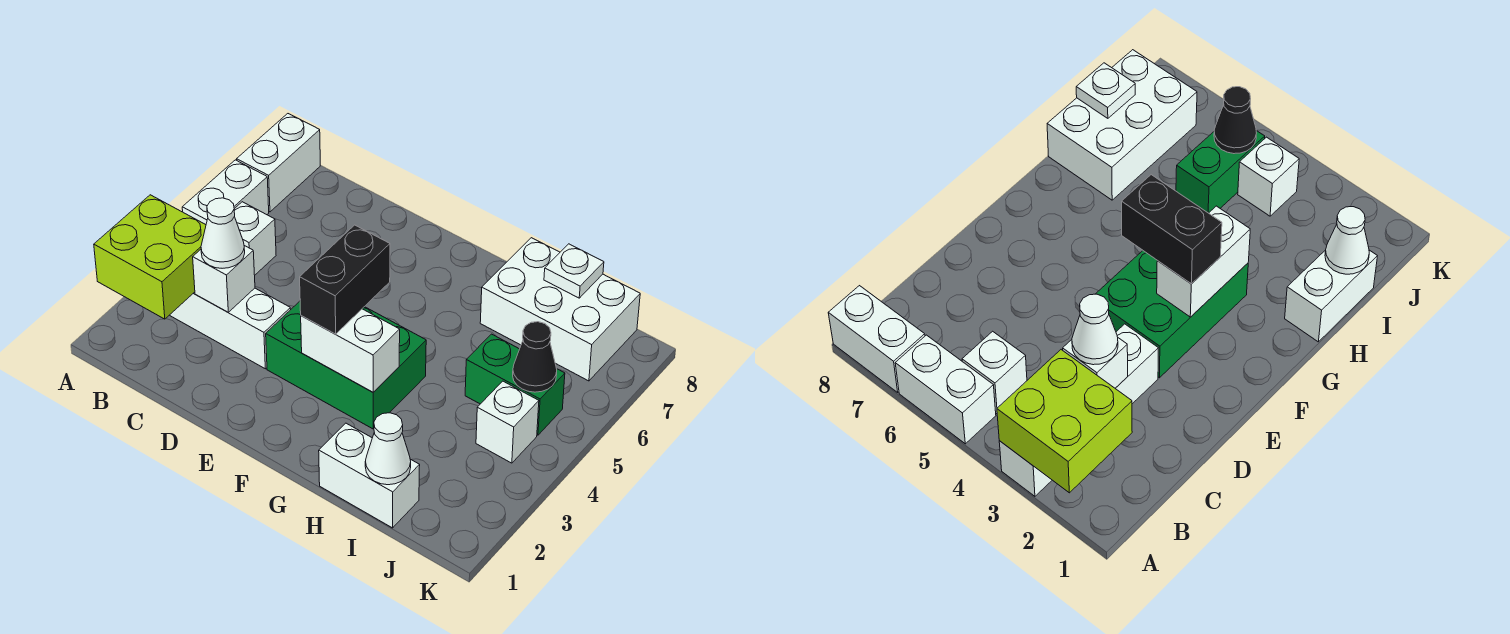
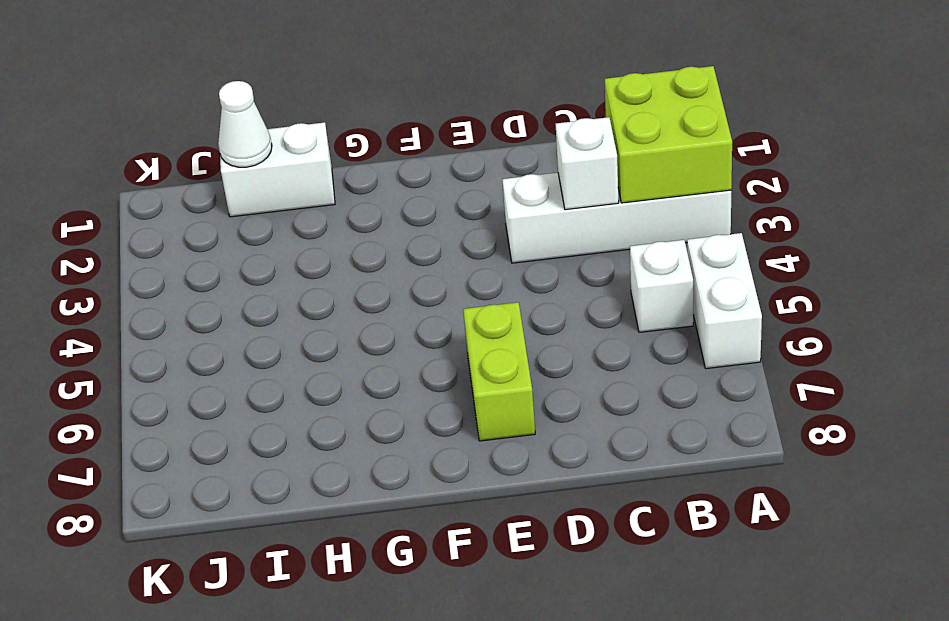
lime brick E6:E7 level 1 -> none
none -> white brick A7:A8 level 1
none -> green brick E3:G4 level 1
none -> white brick H7:J8 level 1

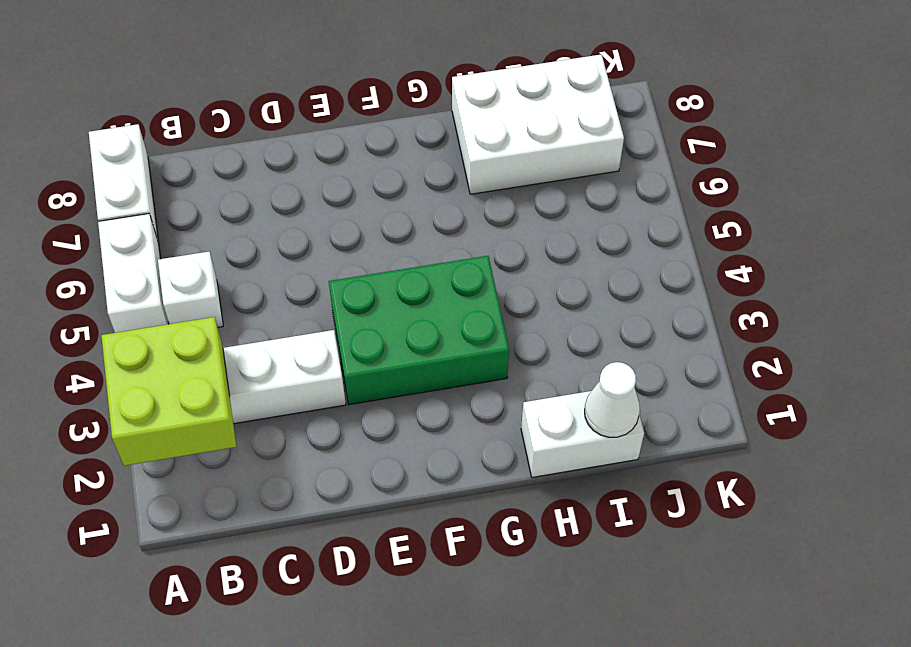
none -> green brick I5:J5 level 1
none -> white brick J4 level 1
none -> white brick C3 level 2

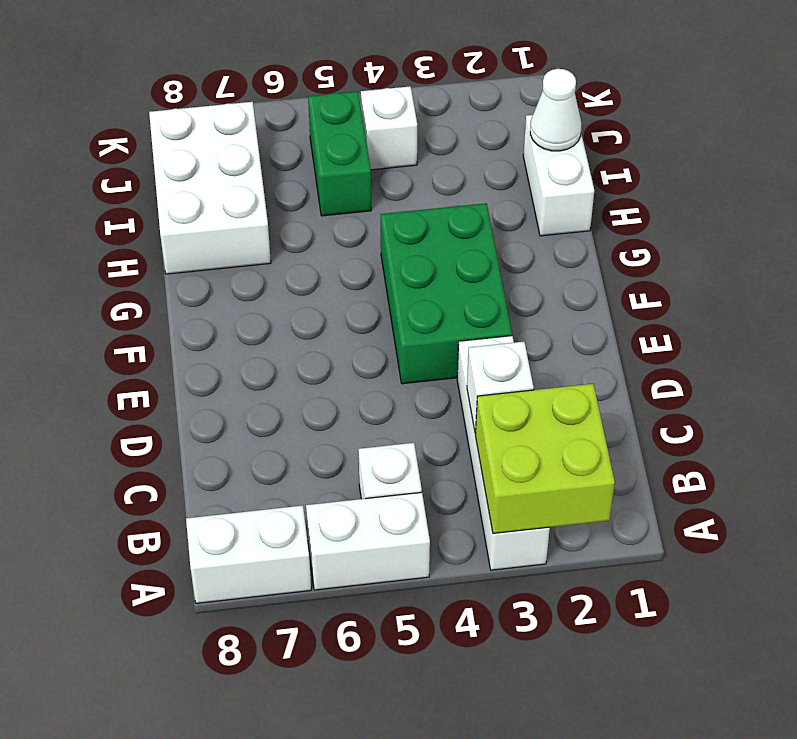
none -> white brick F3:G3 level 2
none -> white plate I8 level 2
none -> black cone J5 level 2

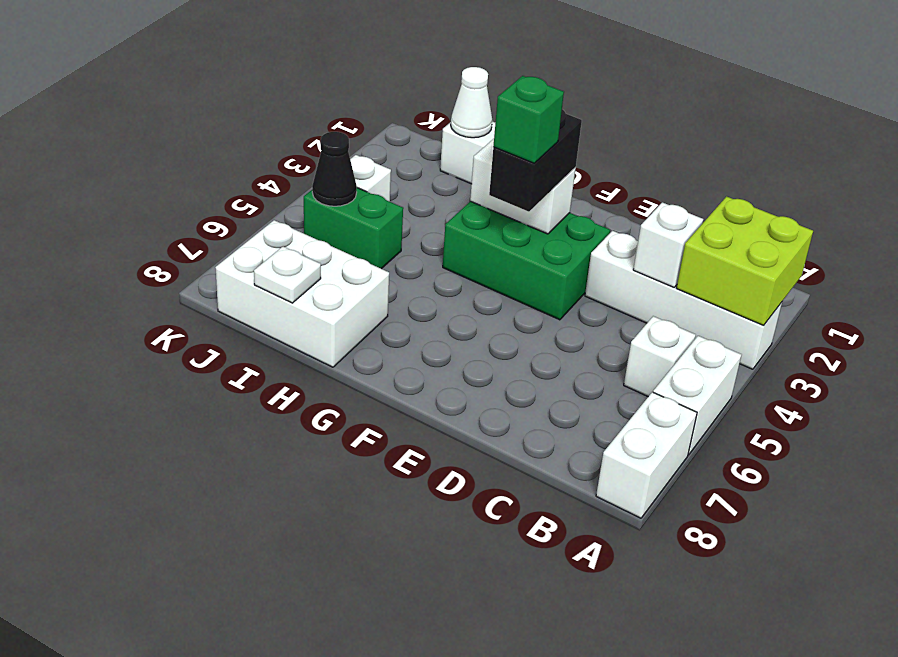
green brick F4 level 4 -> none
none -> white cone C3 level 3

